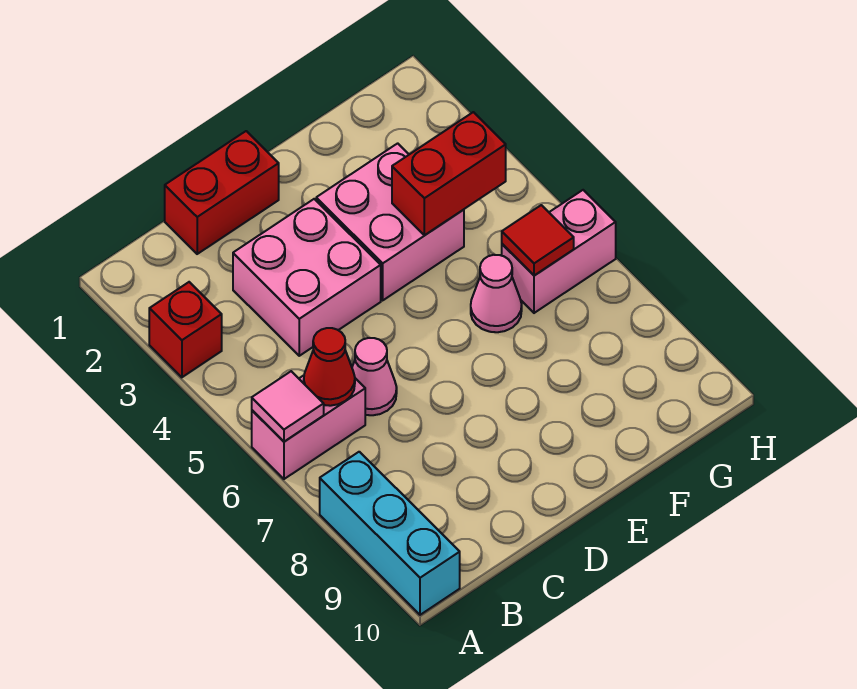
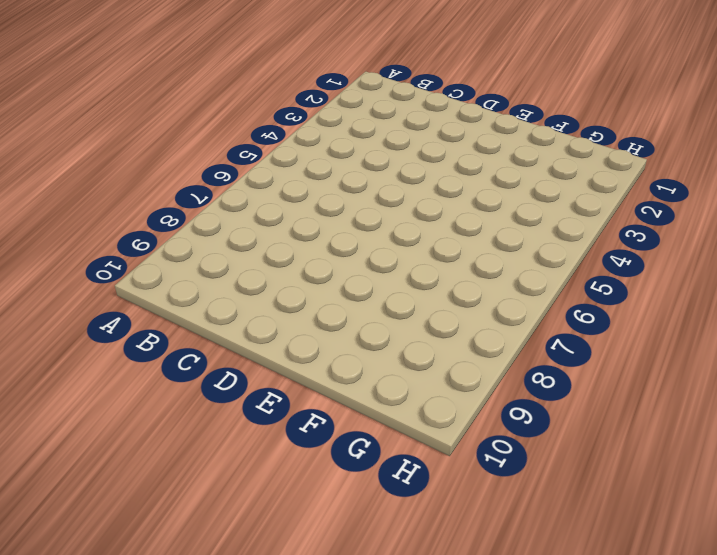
none -> red brick A3 level 1
none -> pink brick A6:B6 level 1
none -> cyan brick A8:A10 level 1

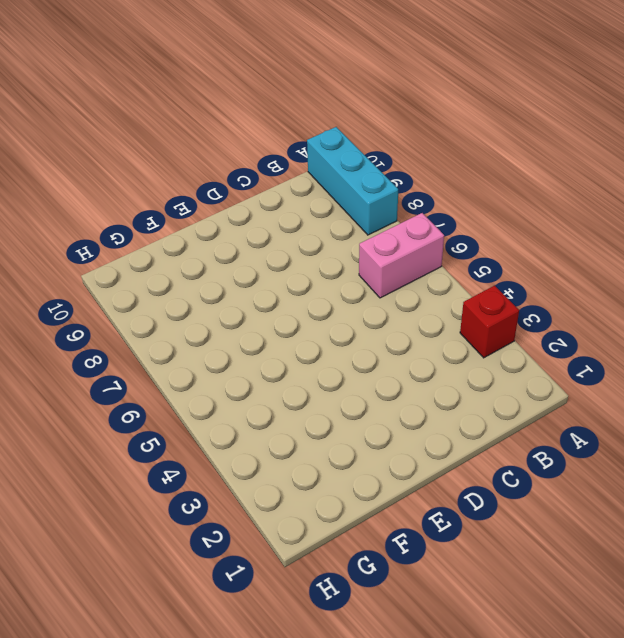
none -> red brick C1:D1 level 1
none -> pink brick C3:D4 level 1
none -> pink cone C6 level 1

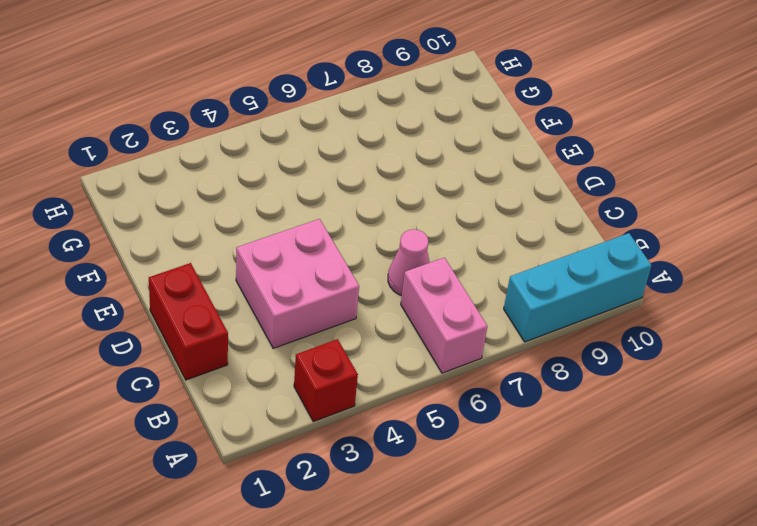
none -> pink brick E3:F4 level 1
none -> pink cone F6 level 1
none -> pink brick G6:H6 level 1

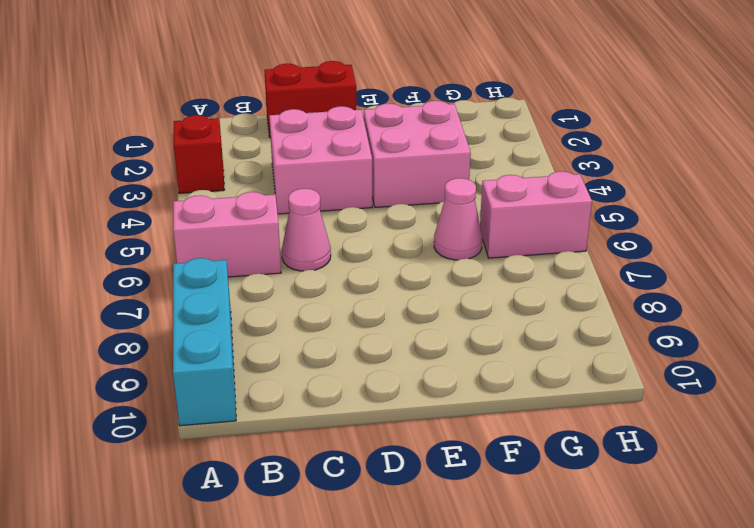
none -> pink tile A6 level 2
none -> red cone B6 level 2
none -> red brick F4:G4 level 2

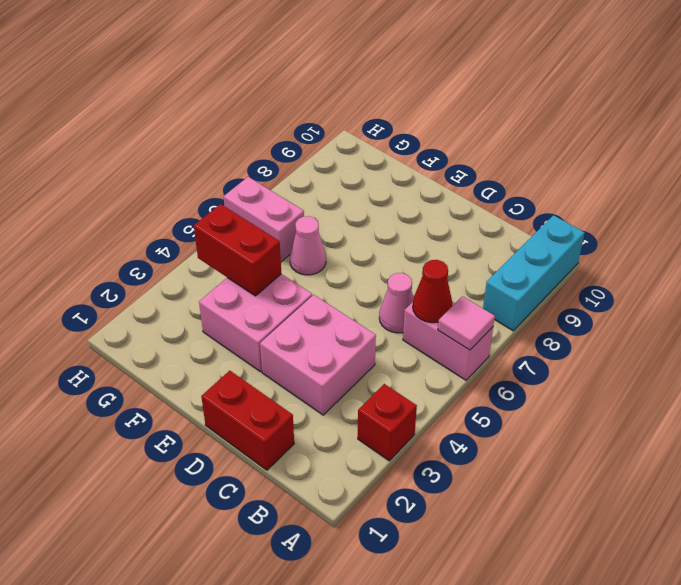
none -> red tile G6 level 2

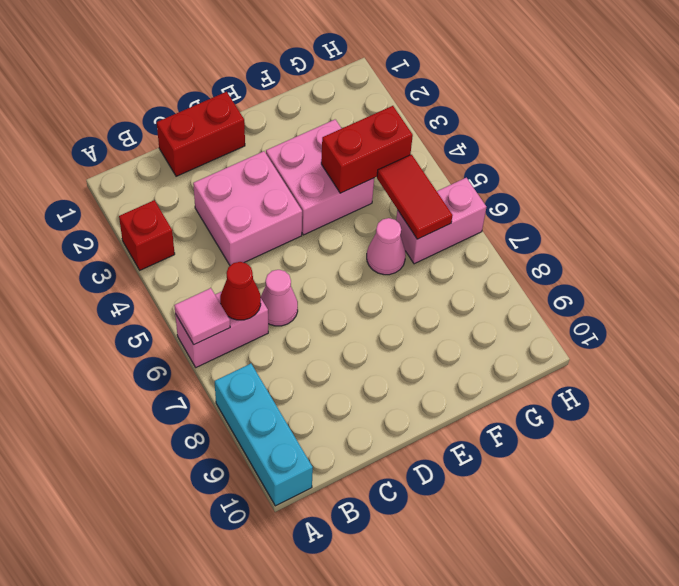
red tile G5:G6 level 2 -> red tile G6 level 2

